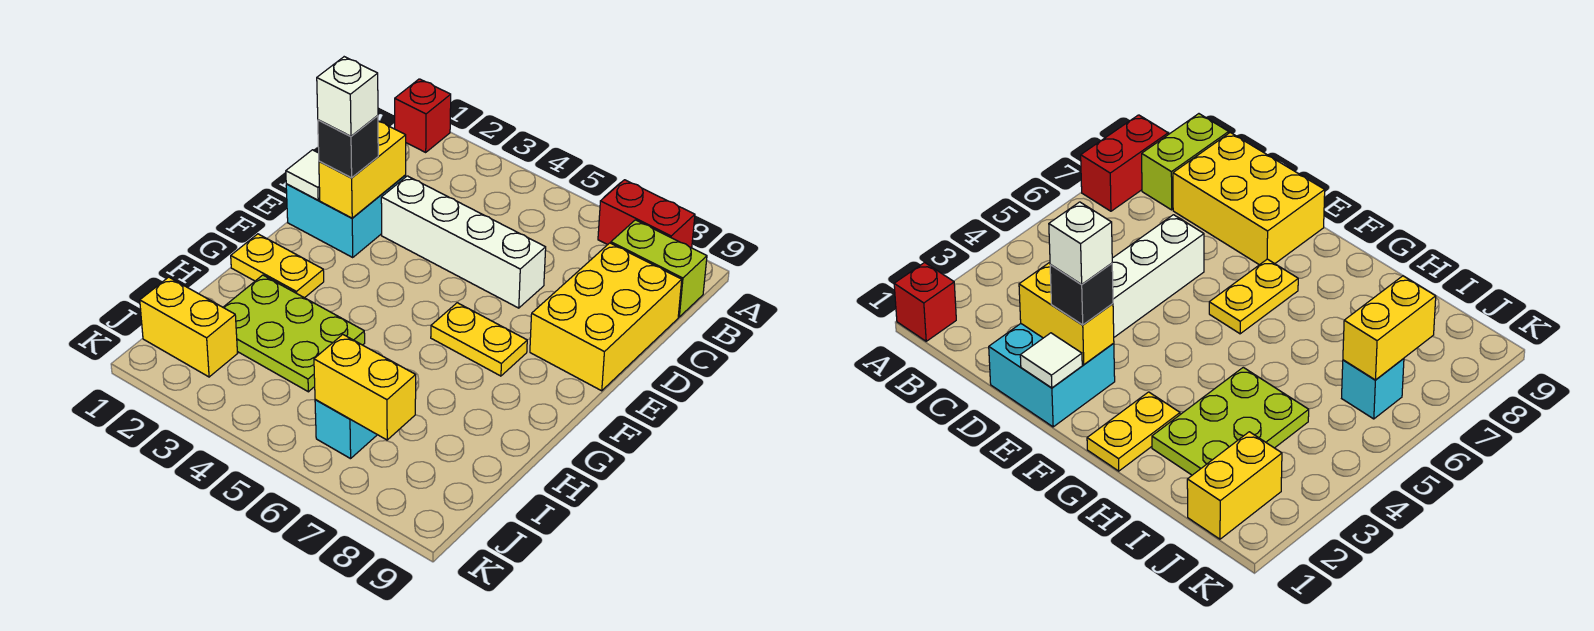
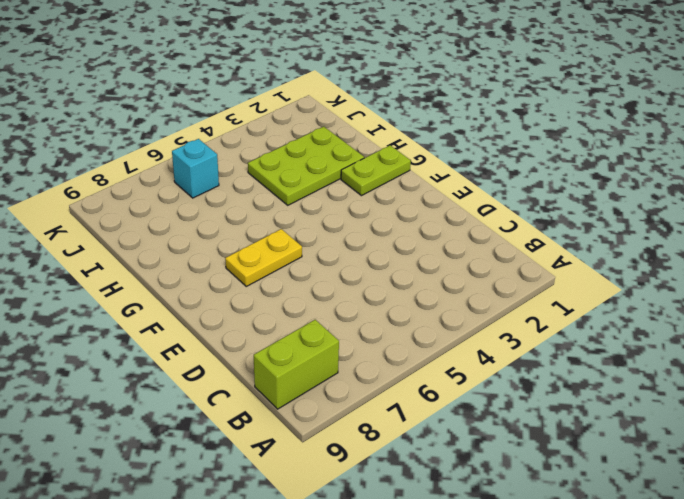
lime plate G1:G2 level 1 -> yellow plate G1:G2 level 1
none -> red brick A1 level 1
none -> red brick A7:A8 level 1
none -> yellow brick C8:E9 level 1

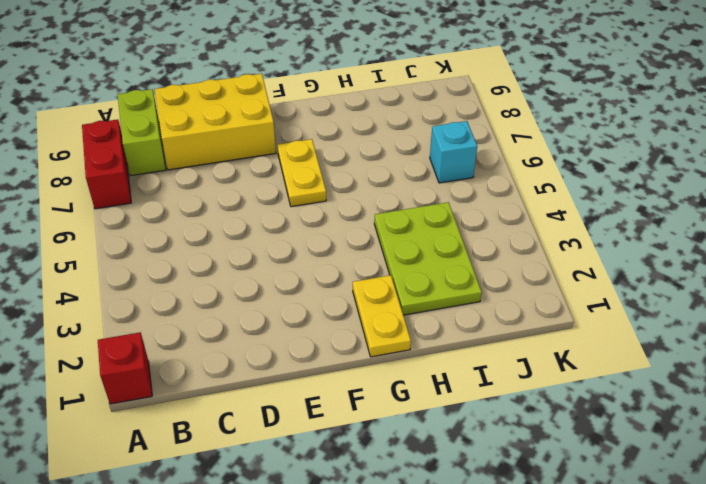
none -> cyan brick D1:E2 level 1
none -> white brick D3:D6 level 1
none -> yellow brick J1:J2 level 1

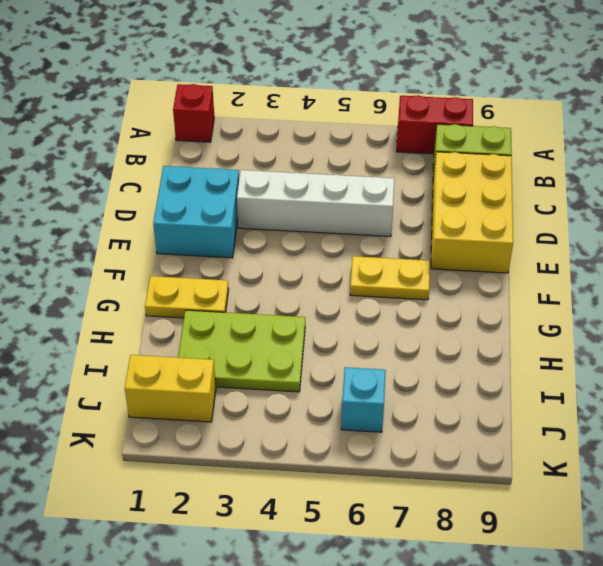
none -> yellow brick D2:E2 level 2
none -> white tile E1 level 2
none -> yellow brick J6:J7 level 2

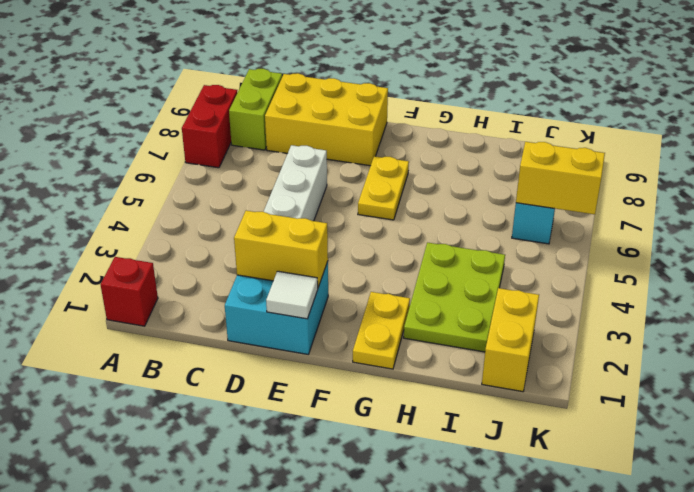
yellow brick J6:K6 level 2 -> yellow brick J6:J7 level 2
none -> black brick E2 level 3
none -> white brick E2 level 4

